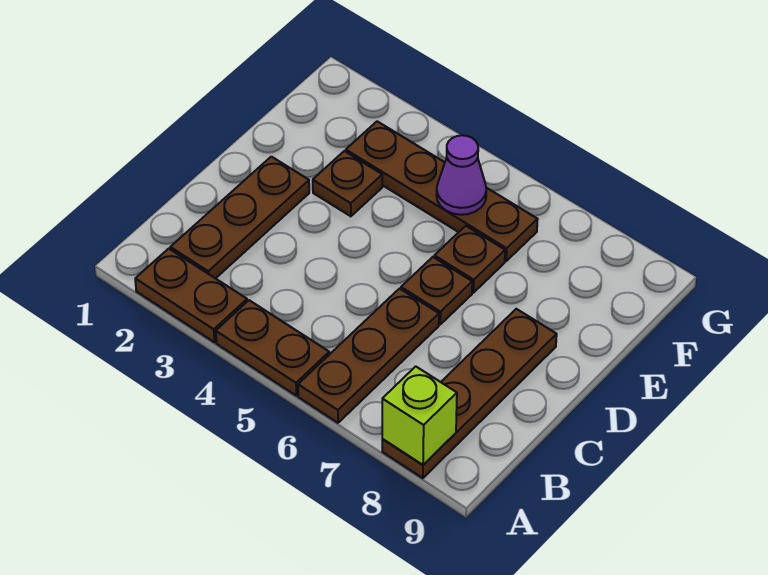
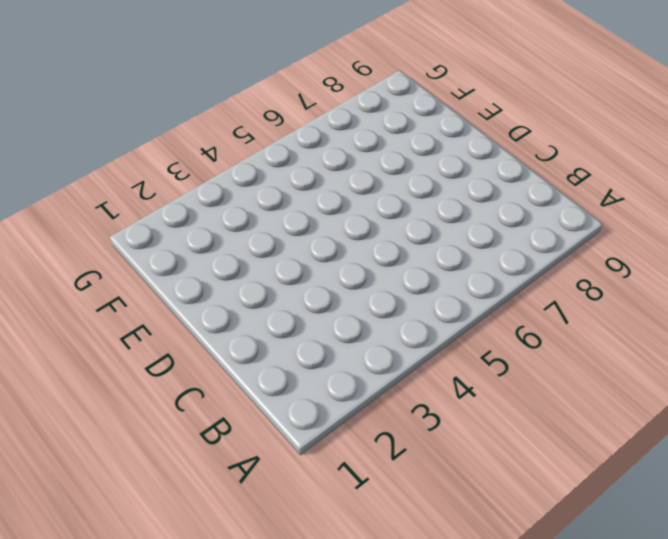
none -> brown plate A2:A3 level 1
none -> brown plate A4:A5 level 1

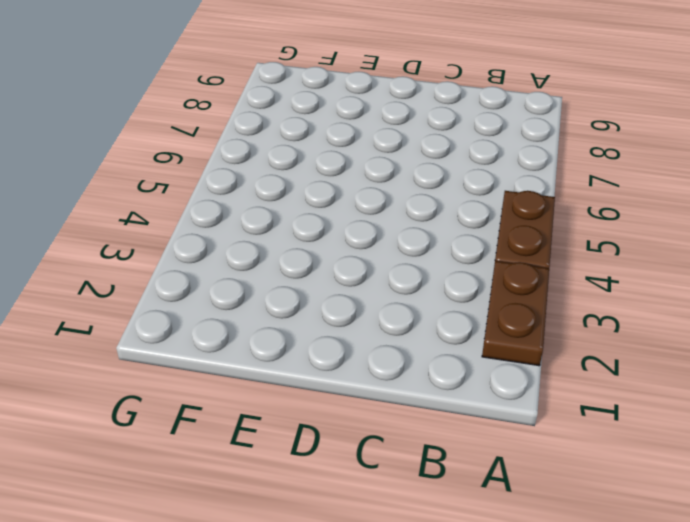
none -> brown plate A6:C6 level 1
none -> brown plate A8:D8 level 1

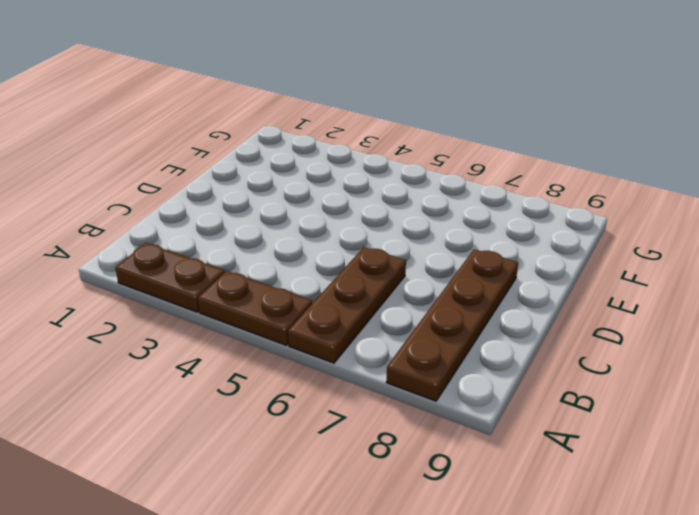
none -> brown plate B2:D2 level 1
none -> brown plate D6 level 1

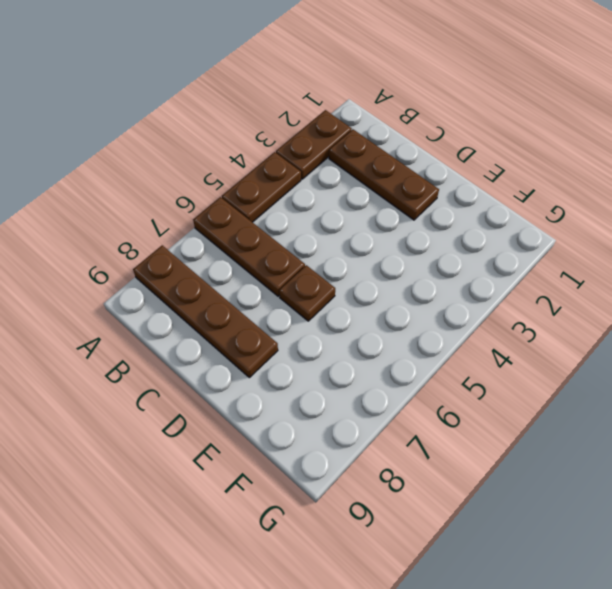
none -> brown plate E3 level 1
none -> brown plate E6 level 1

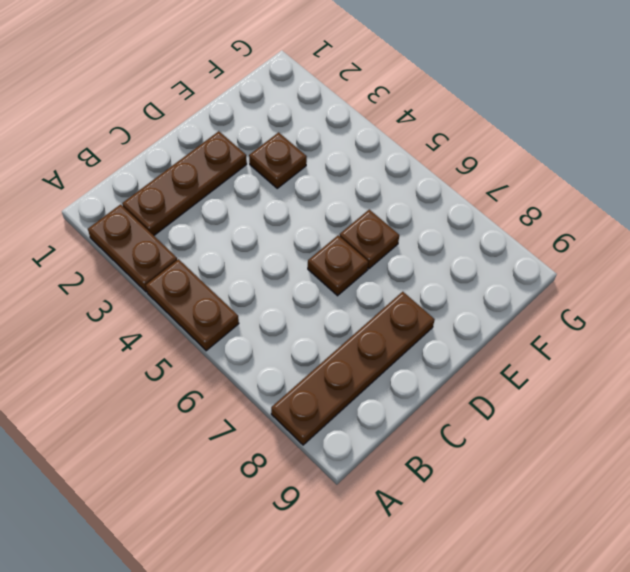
none -> brown plate A6:C6 level 1
none -> brown plate F3:F6 level 1

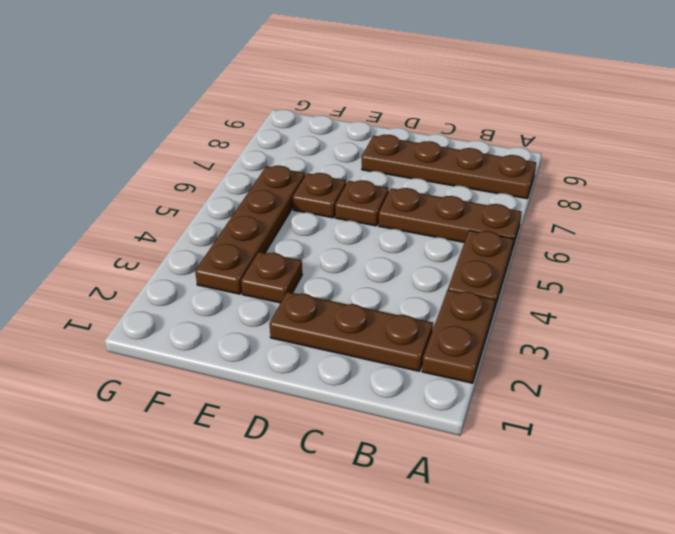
none -> lime brick A8 level 2
none -> purple cone F5 level 2

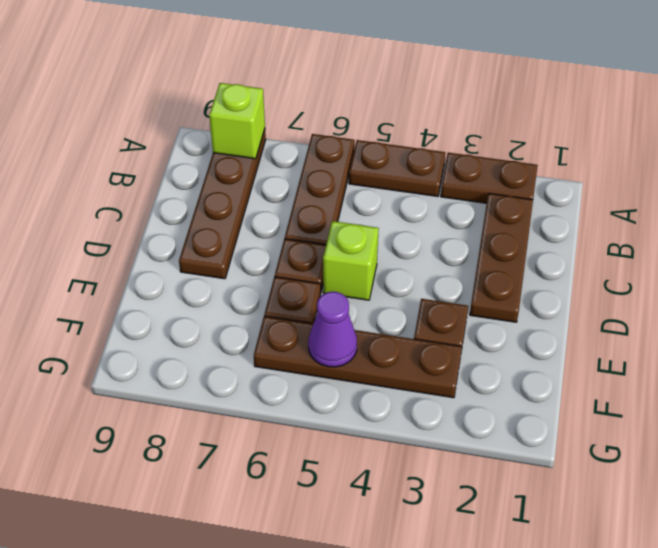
lime brick D5 level 1 -> none

